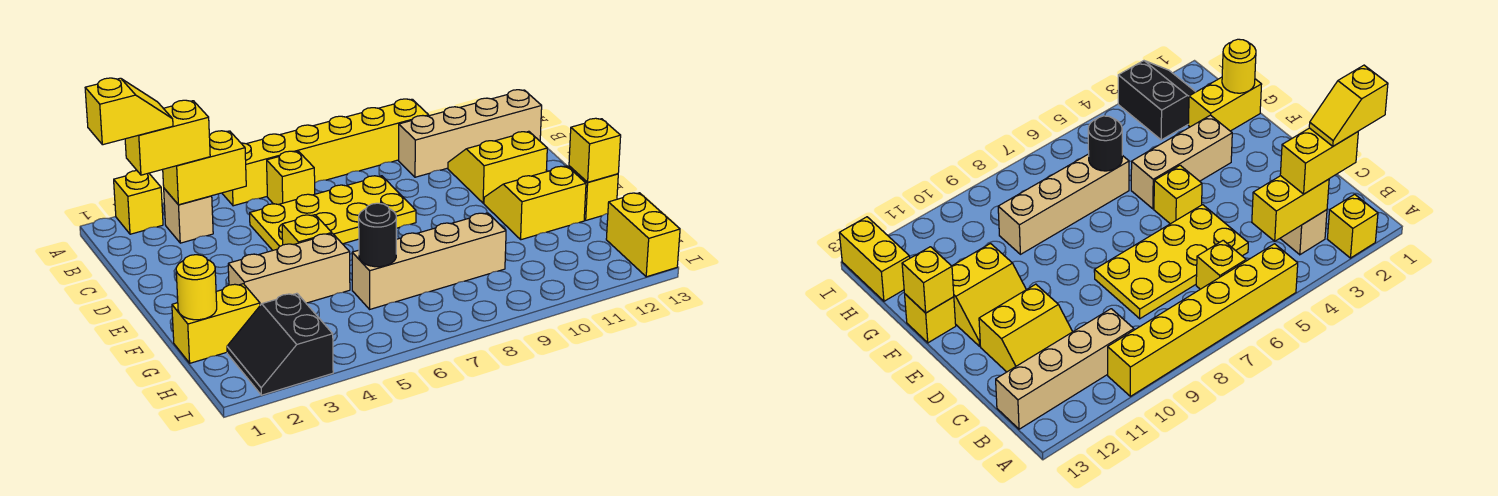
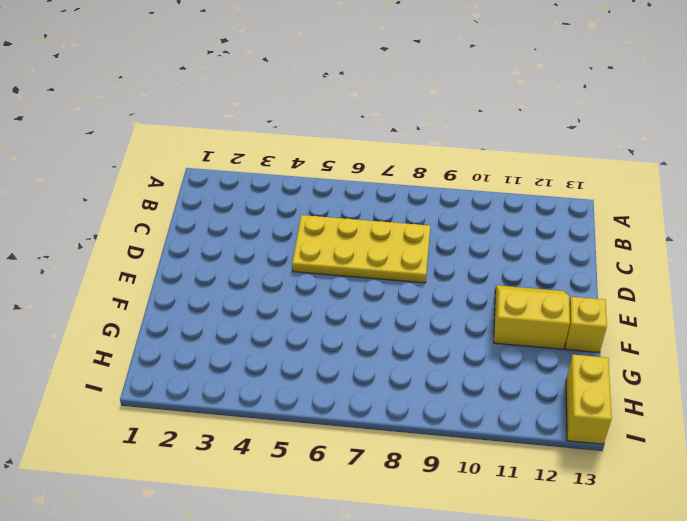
none -> yellow brick A2 level 1
none -> yellow brick A5:A10 level 1
none -> tan brick B3 level 1

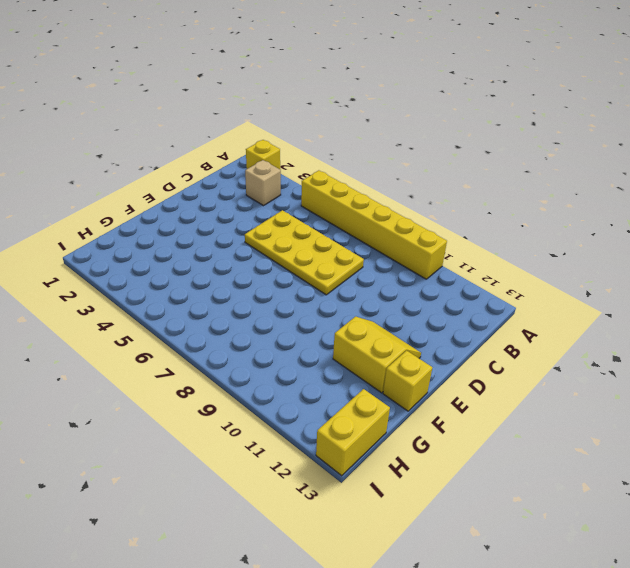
none -> yellow brick B6 level 1
none -> tan brick B10:B13 level 1
none -> yellow slope C11:D12 level 1 top D

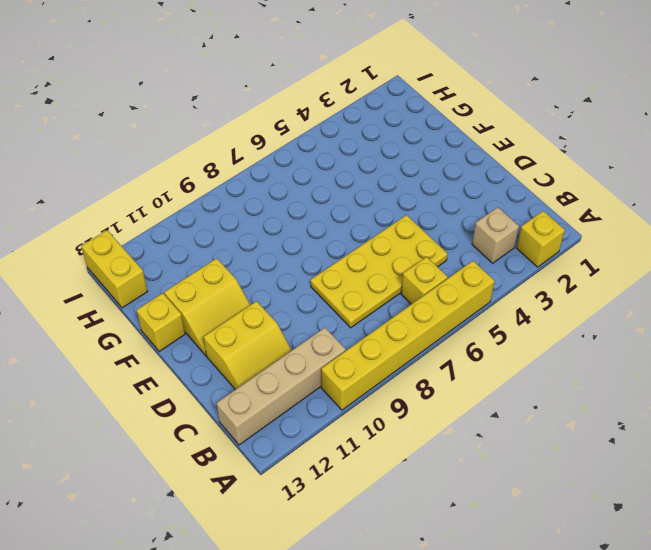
none -> yellow brick E5 level 1
none -> tan brick F3:F5 level 1
none -> yellow brick G1:G2 level 1

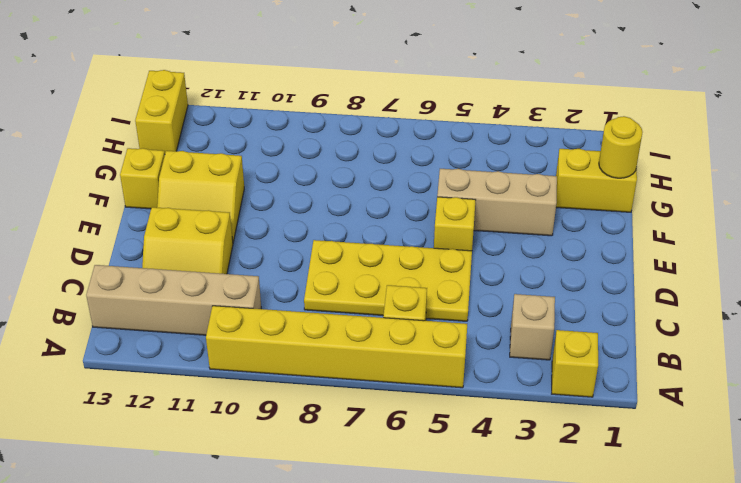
none -> tan brick G6:G9 level 1
none -> black slope H2:I3 level 1 top 3
none -> yellow brick B3:B4 level 2

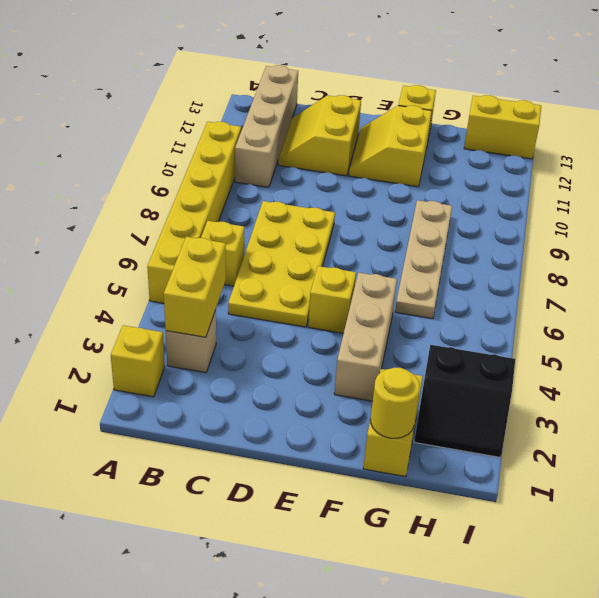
tan plate G6:G9 level 1 -> tan brick G6:G9 level 1
none -> yellow brick F13 level 2
none -> black round brick G6 level 2
none -> yellow brick B2:B3 level 3

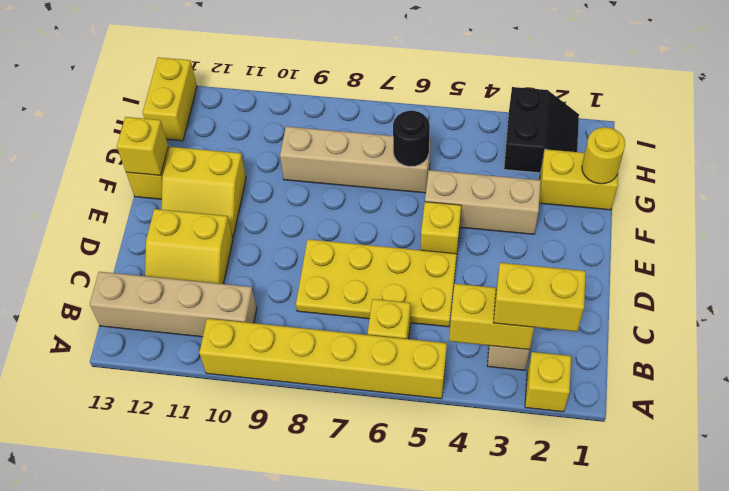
none -> yellow slope B1:B2 level 4 top 1

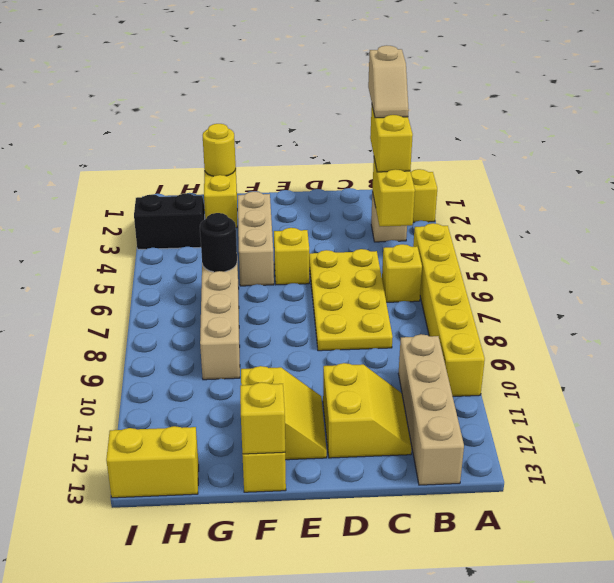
tan slope B1:B2 level 4 top 1 -> yellow slope B1:B2 level 4 top 1

